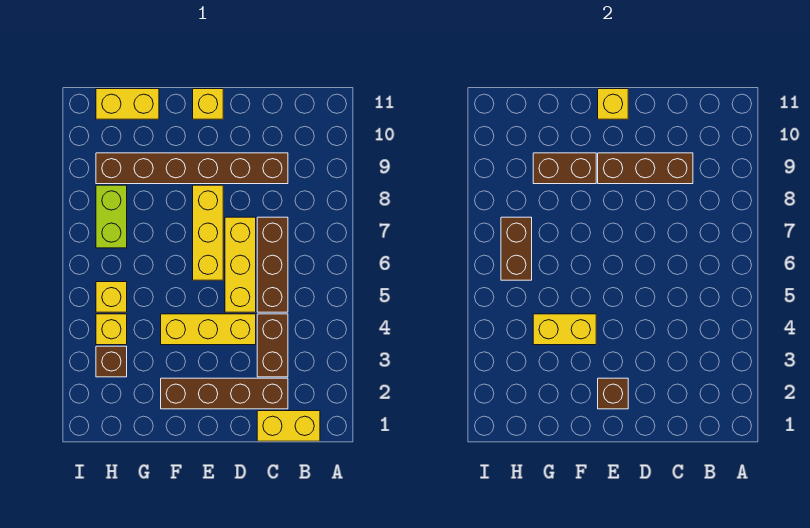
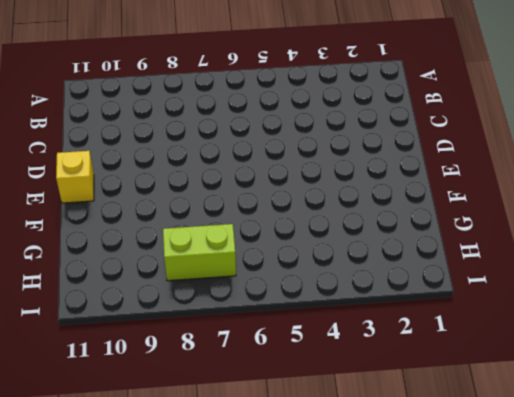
none -> yellow brick B1:C1 level 1
none -> brown brick C2:F2 level 1
none -> brown brick C3:C4 level 1

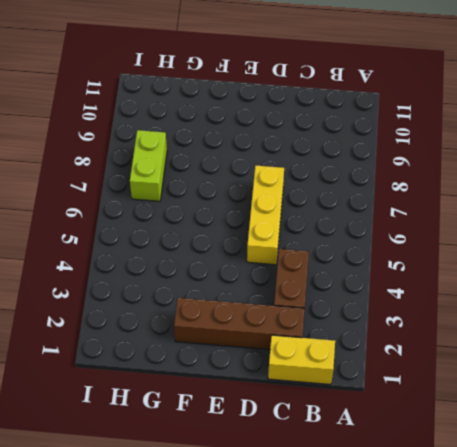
none -> brown brick C5:C7 level 1
none -> brown brick C9:H9 level 1
none -> yellow brick D4:F4 level 1

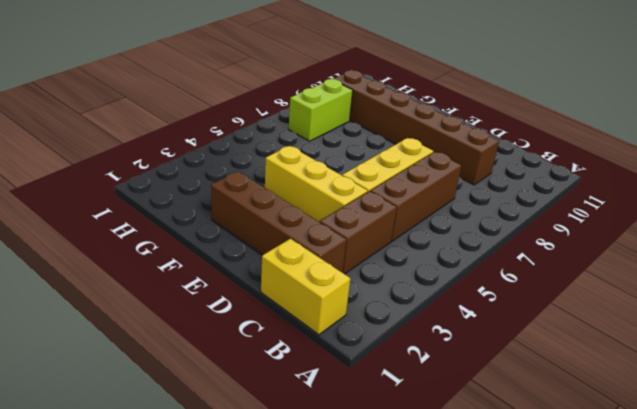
none -> yellow brick E6:E8 level 1
none -> yellow brick E11 level 1
none -> yellow brick G11:H11 level 1

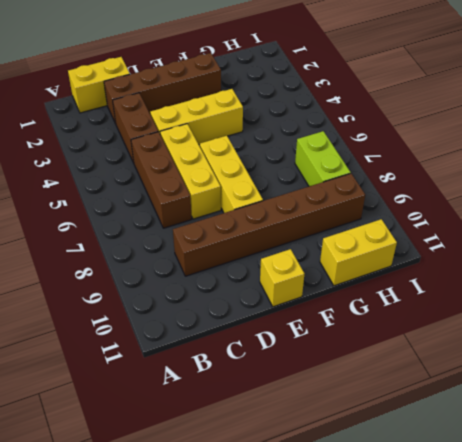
none -> brown brick H3 level 1
none -> yellow brick H4 level 1
none -> yellow brick H5 level 1

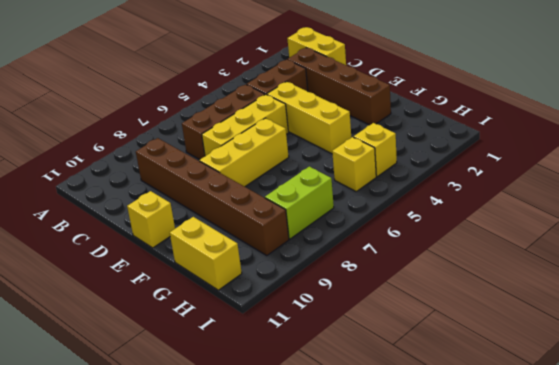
none -> brown brick H3 level 1
none -> brown brick C9:E9 level 2
none -> brown brick E2 level 2

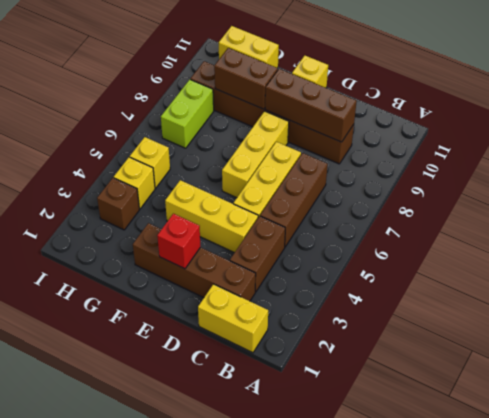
red brick E2 level 2 -> brown brick E2 level 2
none -> yellow brick E11 level 2
none -> yellow brick F4:G4 level 2
none -> brown brick H6:H7 level 2

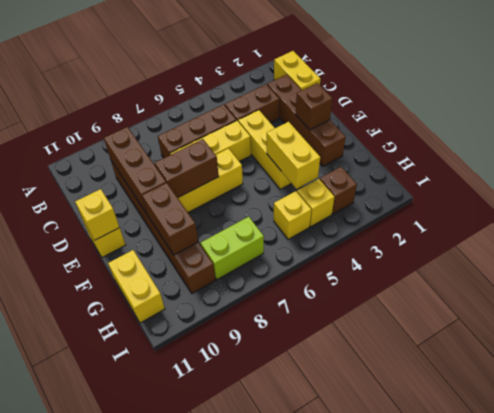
brown brick E7:E8 level 2 -> brown brick H6:H7 level 2

